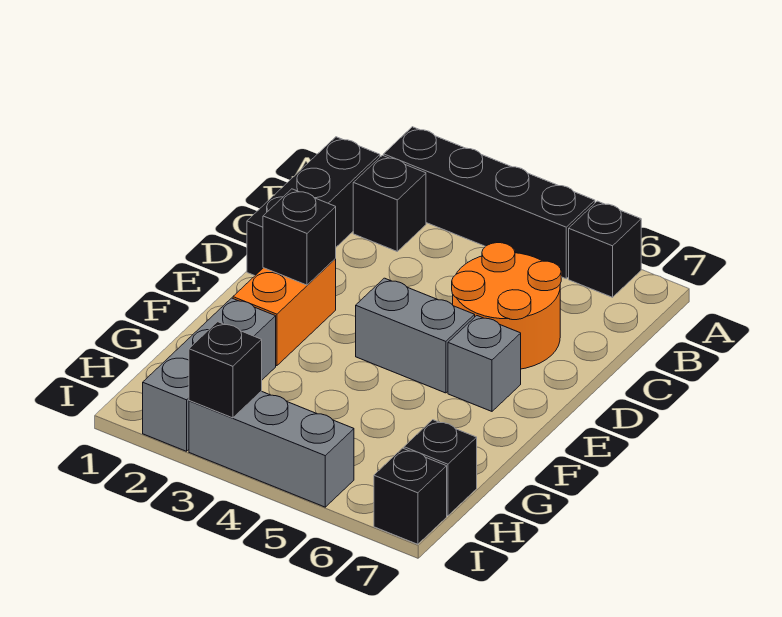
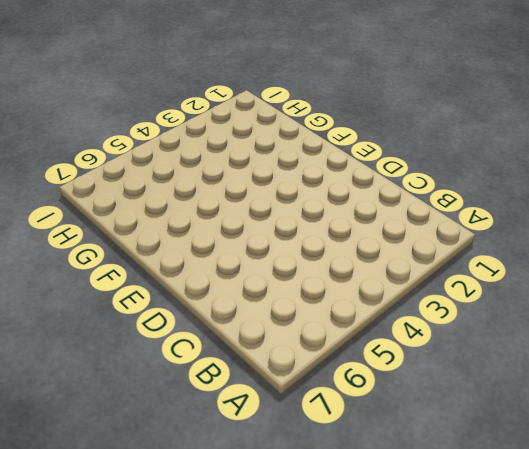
none -> black brick A2:A5 level 1
none -> black brick A6 level 1
none -> black brick B1:D1 level 1

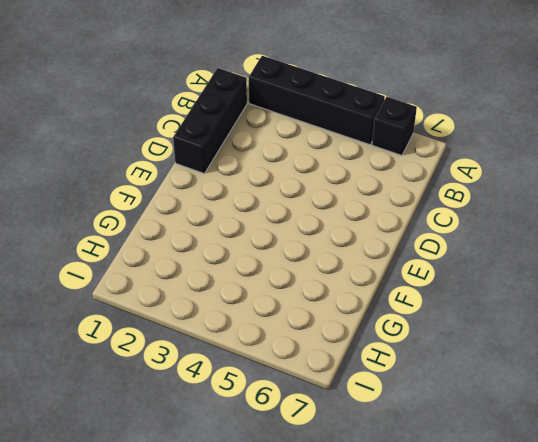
none -> black brick B2 level 1
none -> orange round brick C5:D6 level 1
none -> orange brick E2:F2 level 1

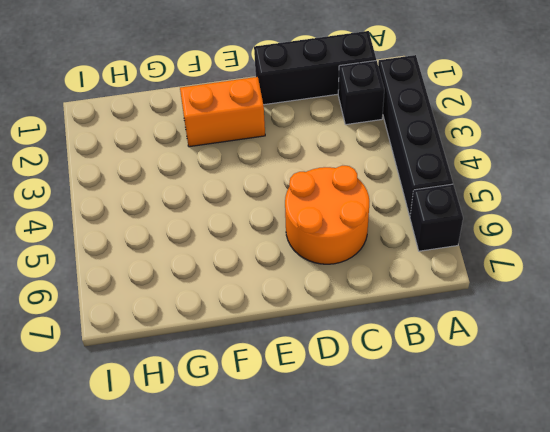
none -> grey brick E4:E5 level 1
none -> grey brick E6 level 1
none -> grey brick G2:I2 level 1

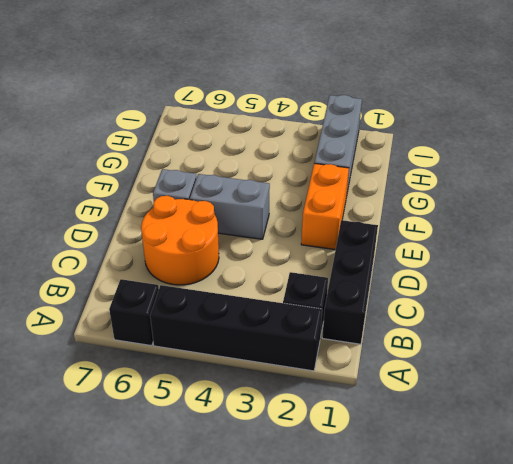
none -> black brick H7 level 1
none -> grey brick I3:I5 level 1
none -> black brick I7 level 1

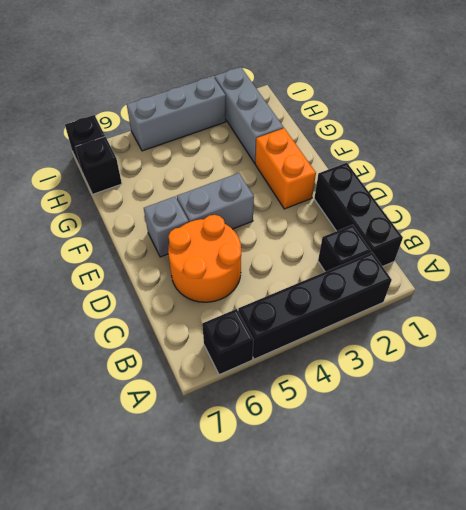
none -> black brick E2 level 2
none -> black brick I3 level 2

